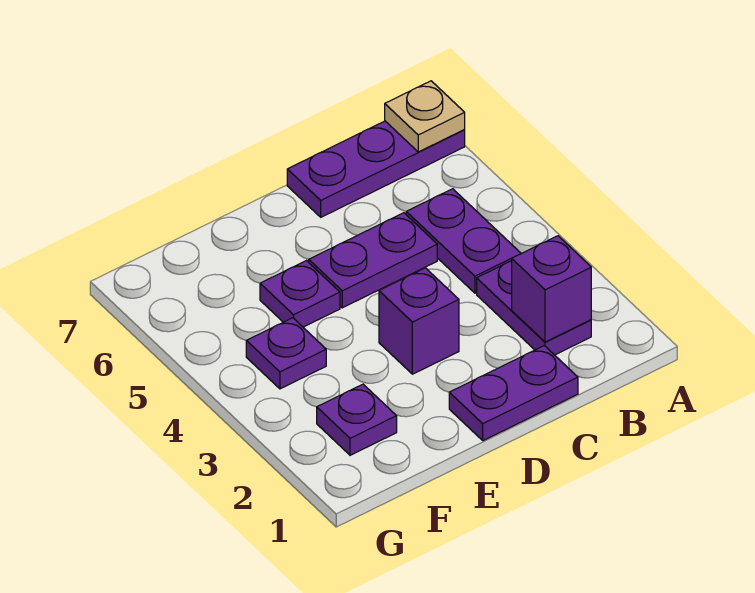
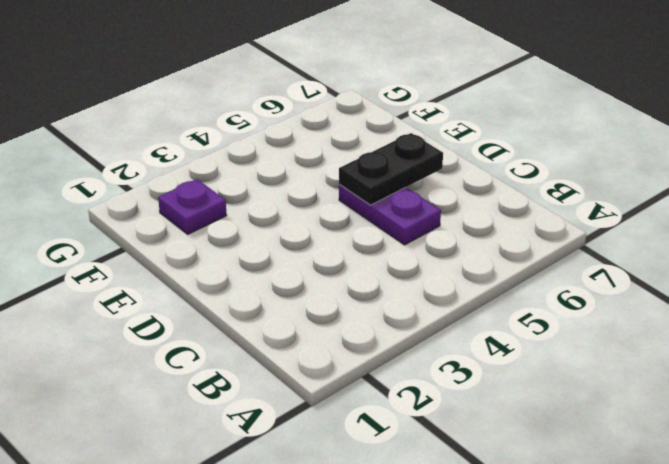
black plate D5:D6 level 2 -> none
none -> purple plate A7:C7 level 1
none -> purple plate B2:B3 level 1

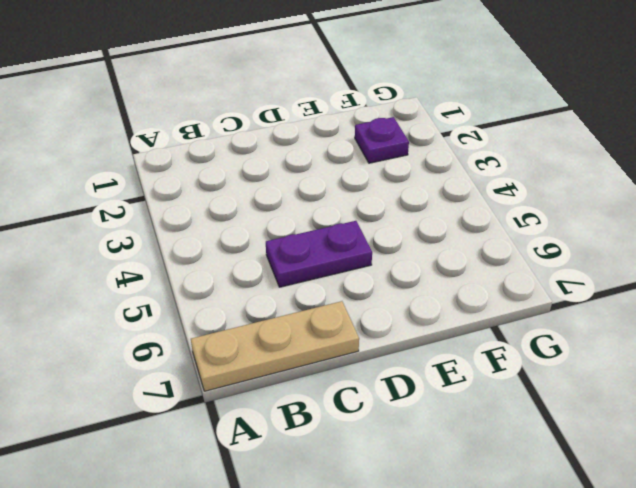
tan plate A7:C7 level 1 -> purple plate A7:C7 level 1
none -> purple plate B2:B3 level 1
none -> purple plate B4:B5 level 1

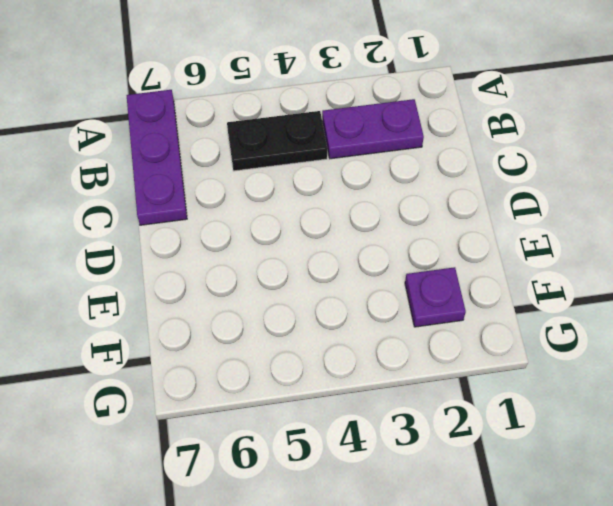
black plate B4:B5 level 1 -> purple plate B4:B5 level 1
none -> purple plate C1:D1 level 1
none -> purple plate C5:D5 level 1

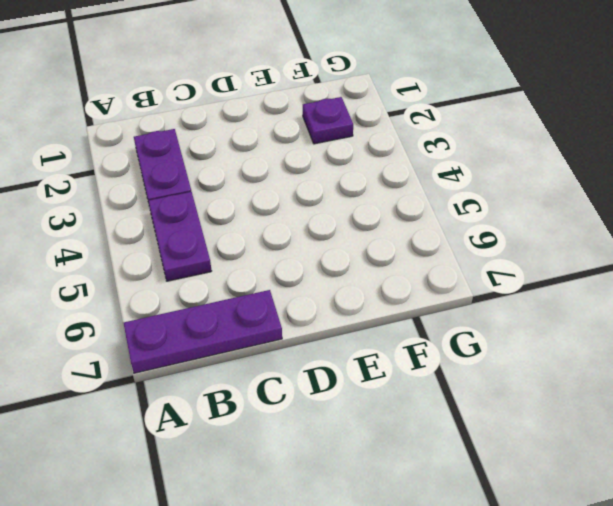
none -> purple plate C1:D1 level 1
none -> purple plate C5:D5 level 1

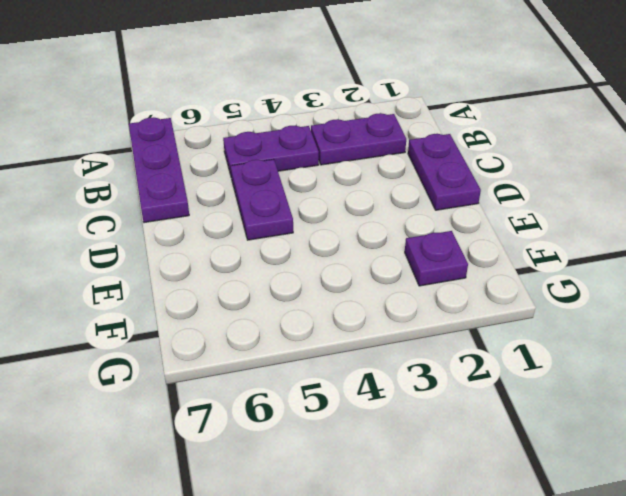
none -> purple brick D3 level 1
none -> purple plate E5 level 1

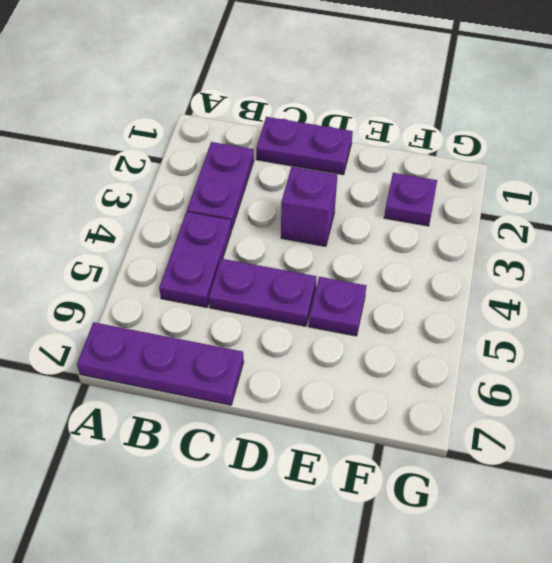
none -> purple plate F4 level 1
none -> tan plate A7 level 2

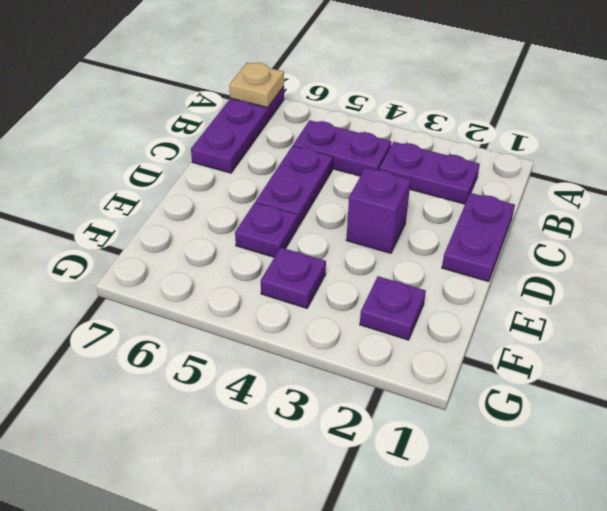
none -> purple brick B2 level 2

